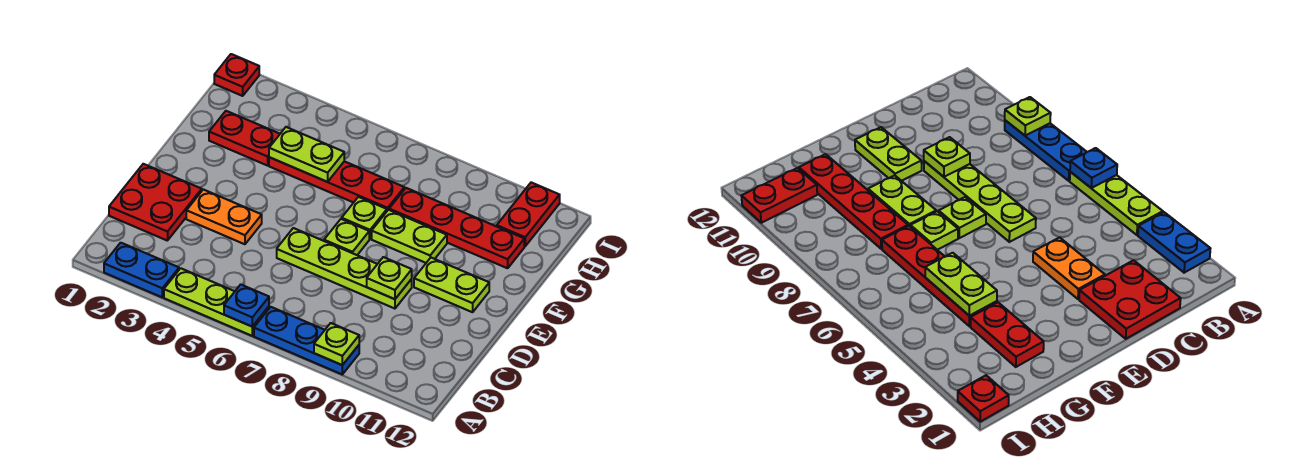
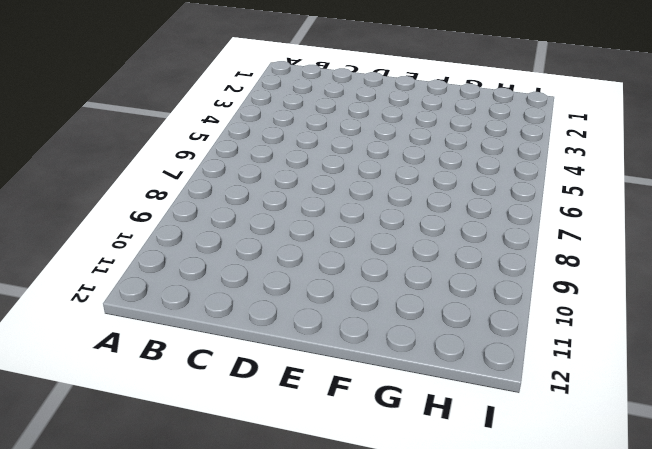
none -> blue plate A2:A3 level 1
none -> lime plate A4:A6 level 1
none -> blue plate A7:A9 level 1

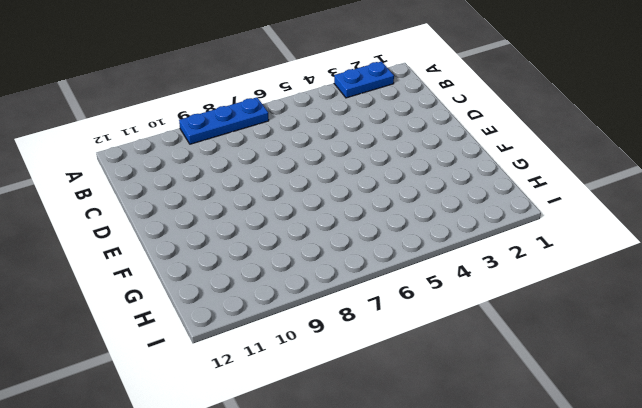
none -> lime plate A4:A6 level 1
none -> red plate C1:D2 level 1
none -> orange plate D3:D4 level 1

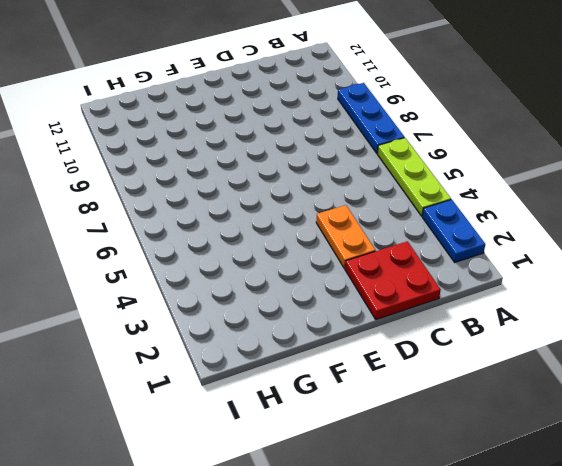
none -> lime plate D6:D9 level 1
none -> lime plate E7 level 1
none -> lime plate E10:E11 level 1

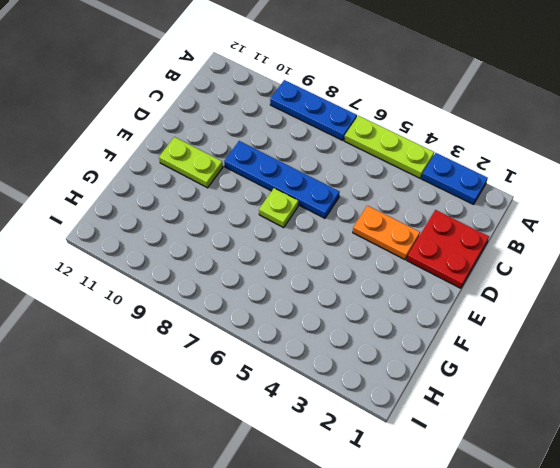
blue plate D6:D9 level 1 -> lime plate D6:D9 level 1
none -> lime plate F7 level 1
none -> lime plate F8:F9 level 1
none -> red plate G2:G3 level 1

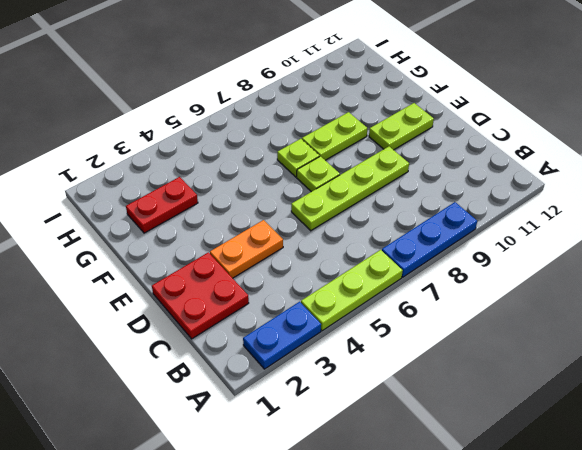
none -> red plate G4:G7 level 1
none -> red plate G8:G11 level 1
none -> red plate H11:I11 level 1

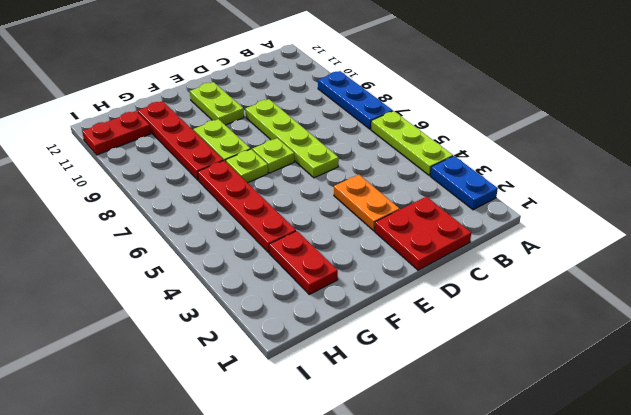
none -> red plate I1 level 1
none -> blue plate A6 level 2
none -> lime plate A9 level 2

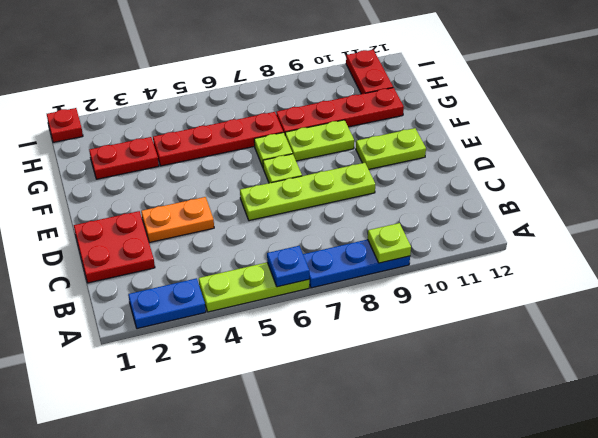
none -> lime plate D9 level 2
none -> lime plate G4:G5 level 2

